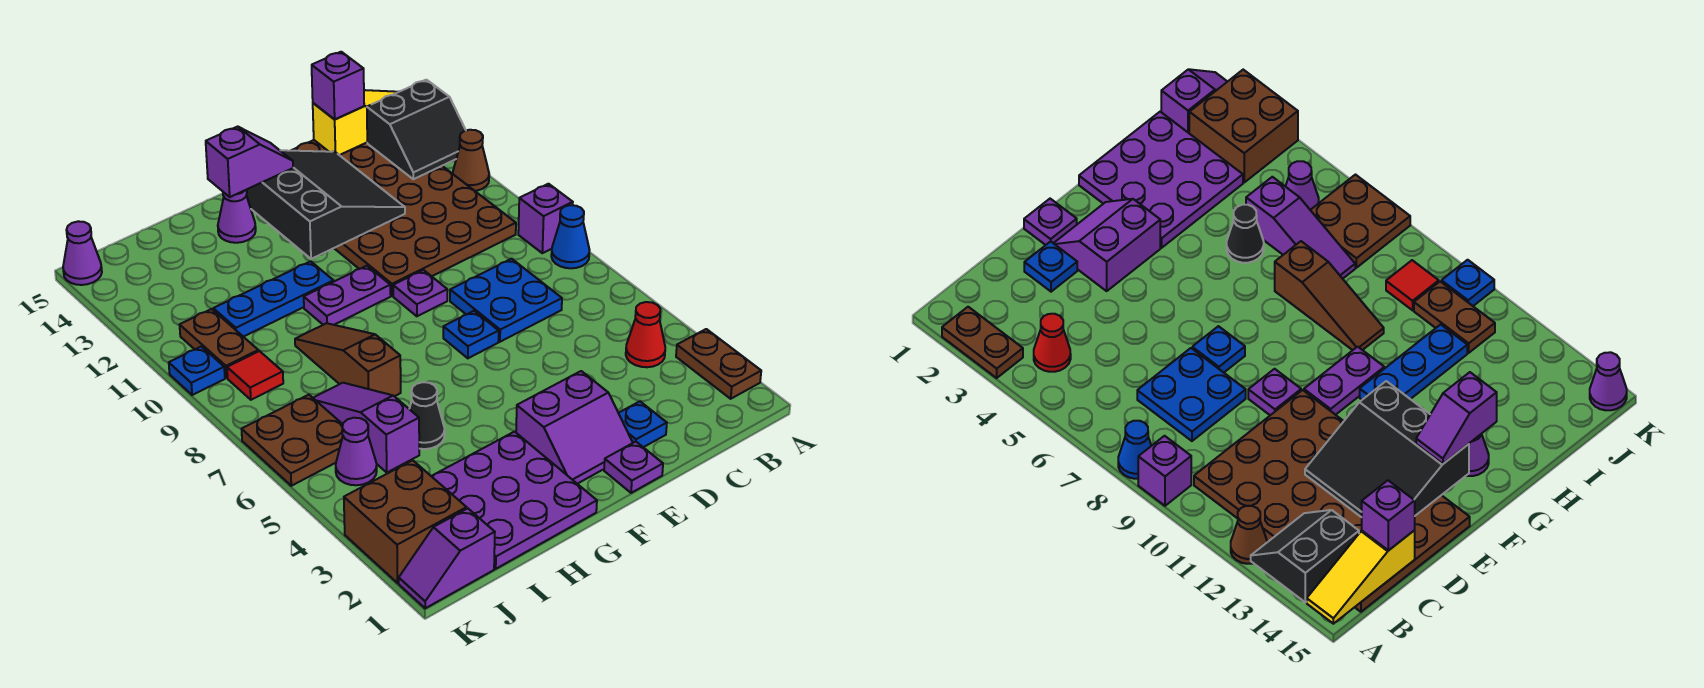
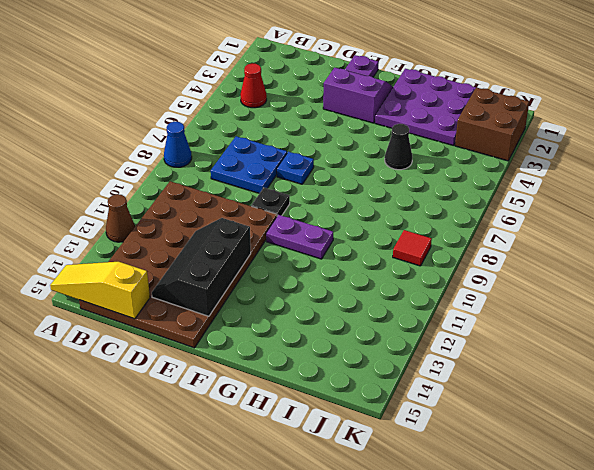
black slope D12:E14 level 2 top E -> black slope D12:F14 level 2 top F
black plate E9 level 1 -> purple plate E9 level 1
none -> brown plate A2:A3 level 1
none -> purple brick A9 level 1
none -> blue plate D2 level 1
none -> blue plate G11:I11 level 1

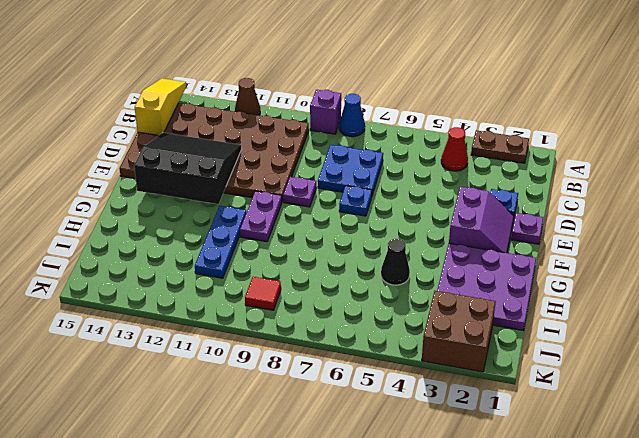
none -> purple cone G14 level 1
none -> brown slope H7:H9 level 1 top 7
none -> purple slope I5:I7 level 1 top 5
none -> purple slope J1:K1 level 1 top J

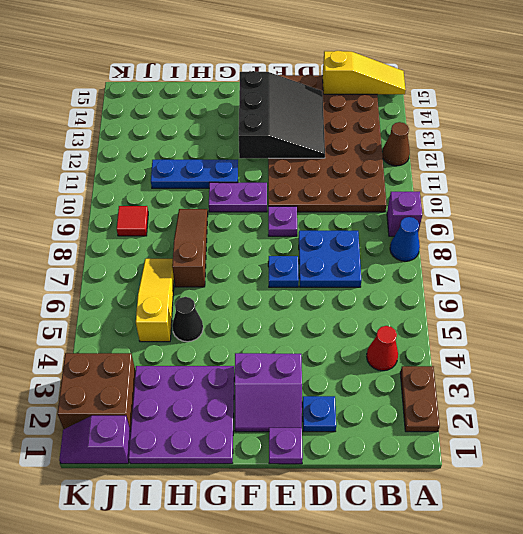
yellow slope I5:I7 level 1 top 5 -> purple slope I5:I7 level 1 top 5
none -> purple cone G14 level 1
none -> purple cone J5 level 1
none -> brown plate J6:K7 level 1
none -> brown plate J10:J11 level 1

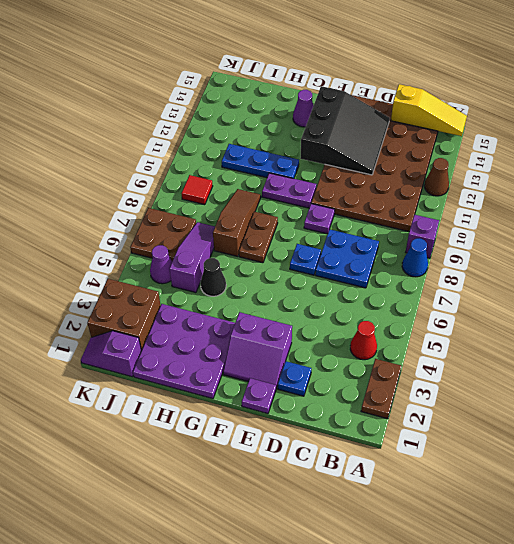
brown plate G7:G8 level 1 -> brown plate J10:J11 level 1
none -> blue plate K10 level 1
none -> purple cone K15 level 1
none -> black slope A13:B14 level 2 top 14
none -> purple brick C15 level 3

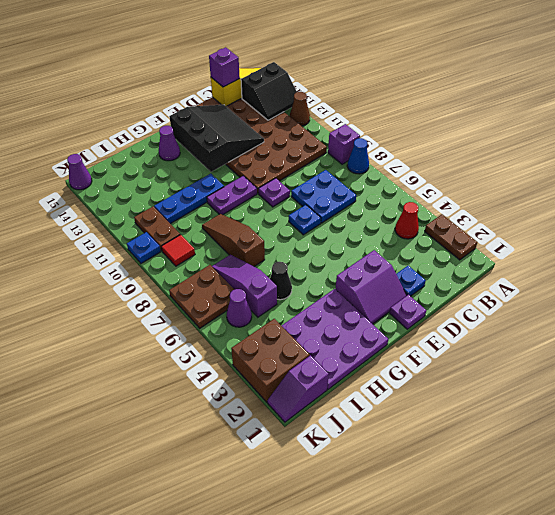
none -> purple slope F14:G14 level 3 top G

